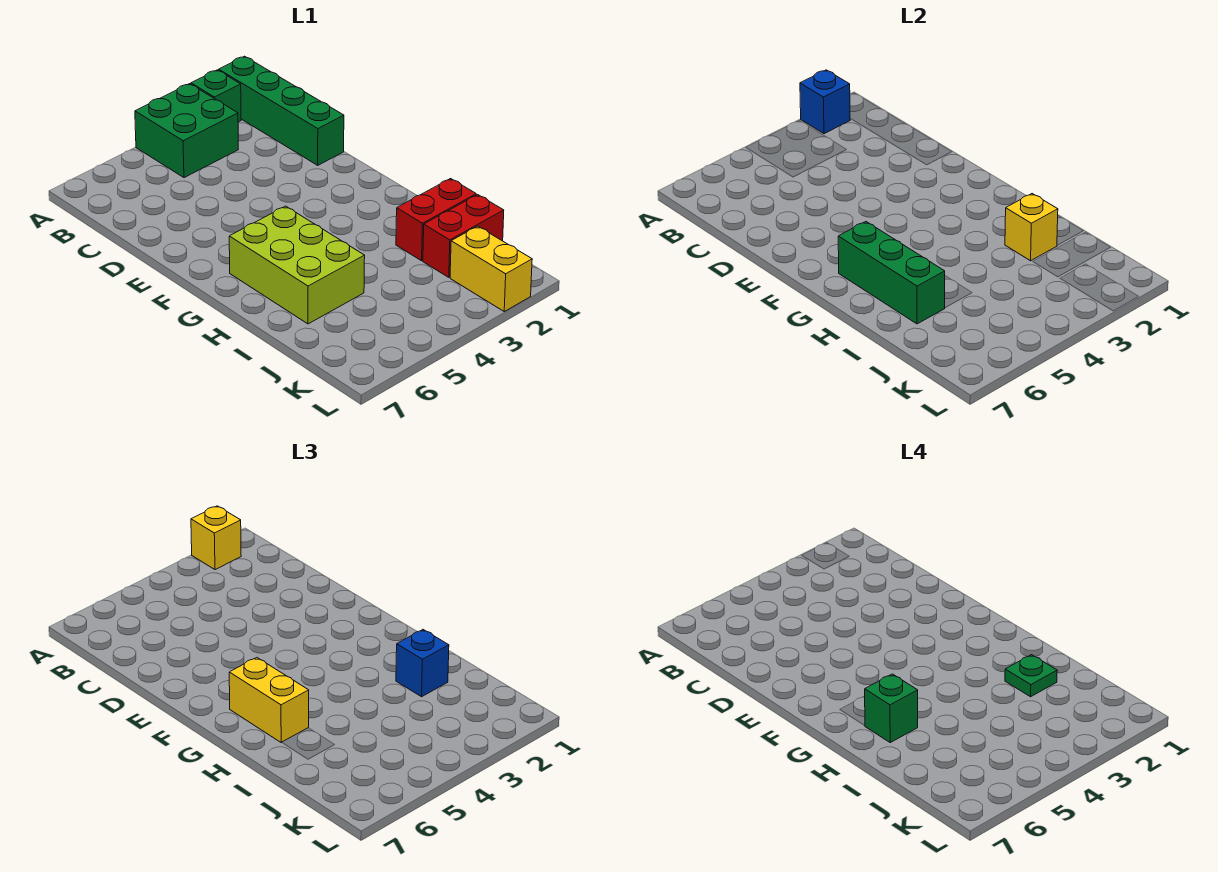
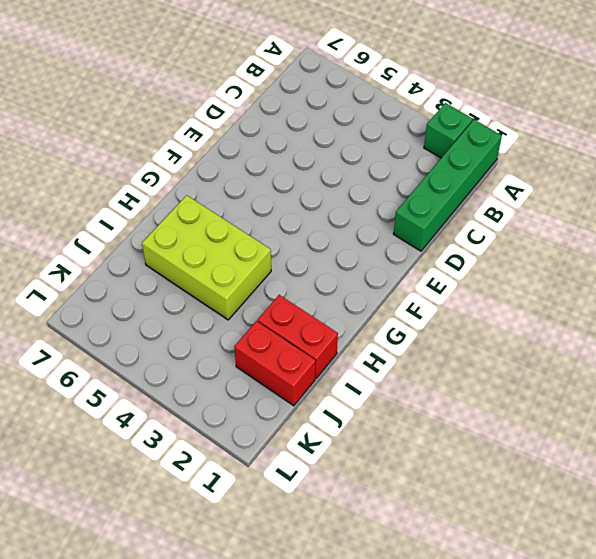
lime brick H4:I6 level 1 -> lime brick G5:I6 level 1
none -> green brick A3:B4 level 1
none -> yellow brick K2:L2 level 1
none -> blue brick A2 level 2

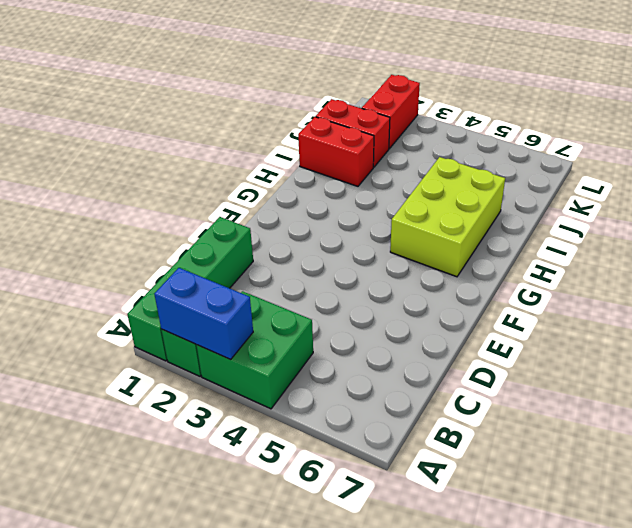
blue brick A2:A3 level 2 -> blue brick A2 level 2
red brick K2:L2 level 1 -> yellow brick K2:L2 level 1
none -> green brick G6:I6 level 2
none -> yellow brick I2 level 2
none -> yellow brick A2 level 3

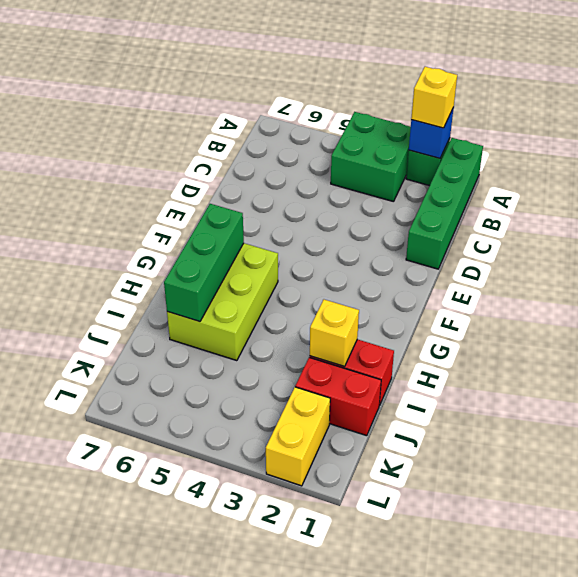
none -> yellow brick G6:H6 level 3
none -> blue brick I2 level 3
none -> green brick H6 level 4

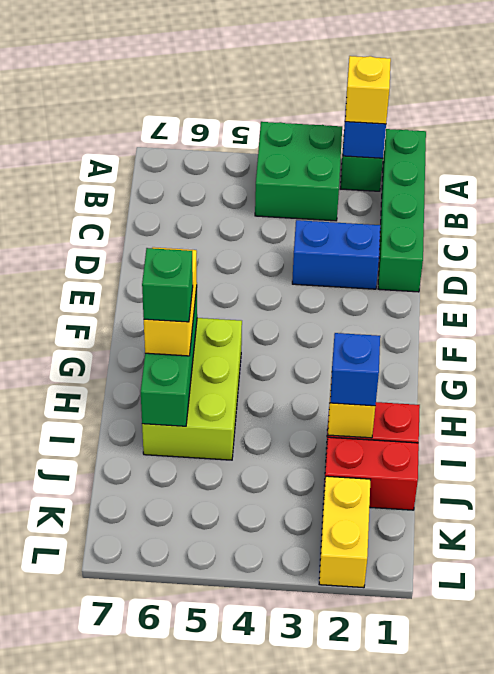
blue brick D2:D3 level 1 -> none
none -> green plate I2 level 4

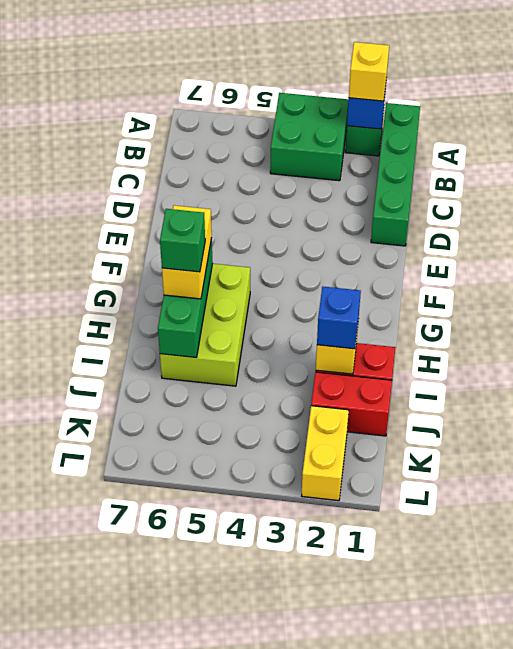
none -> green plate I2 level 4

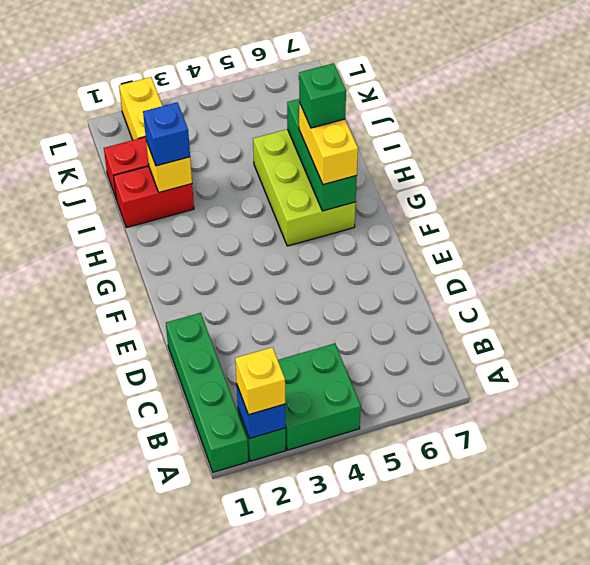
none -> green plate I2 level 4

